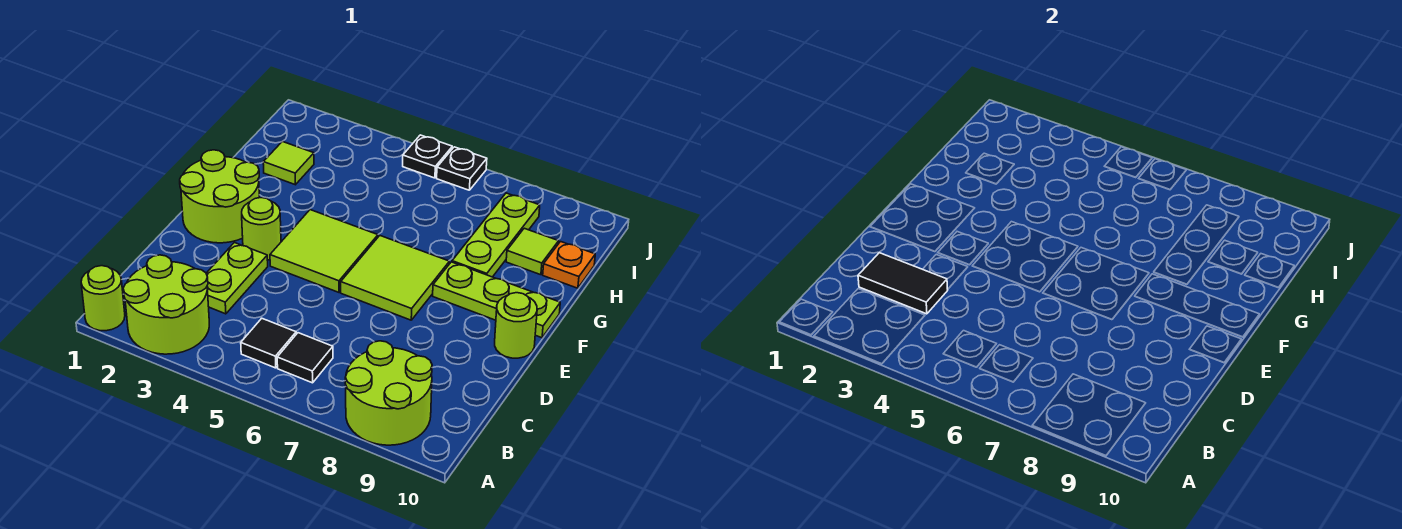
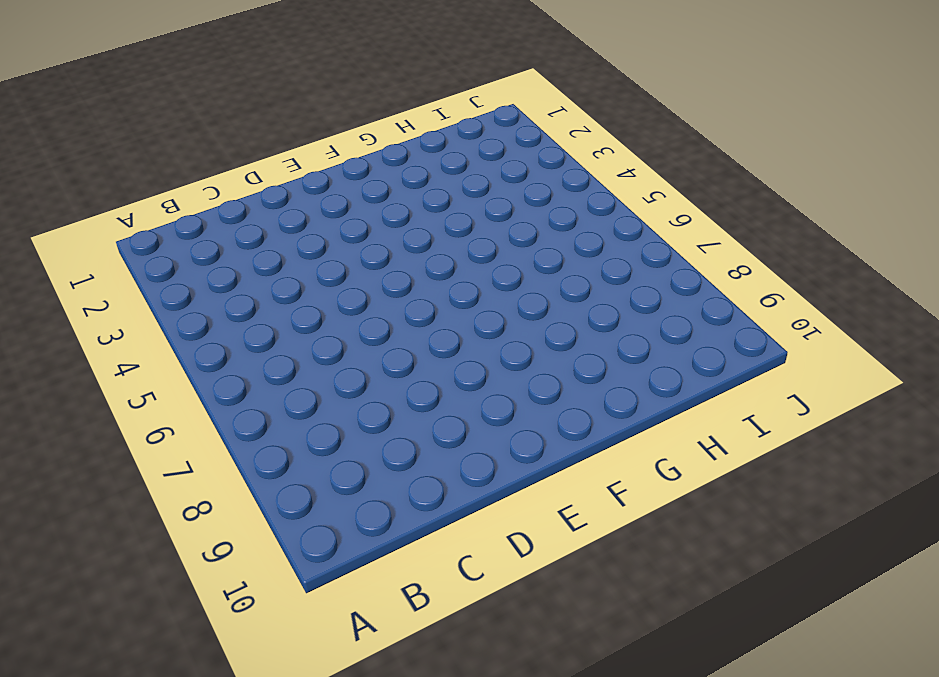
none -> lime round brick A1 level 1
none -> lime round brick A2:B3 level 1
none -> lime round brick A8:B9 level 1

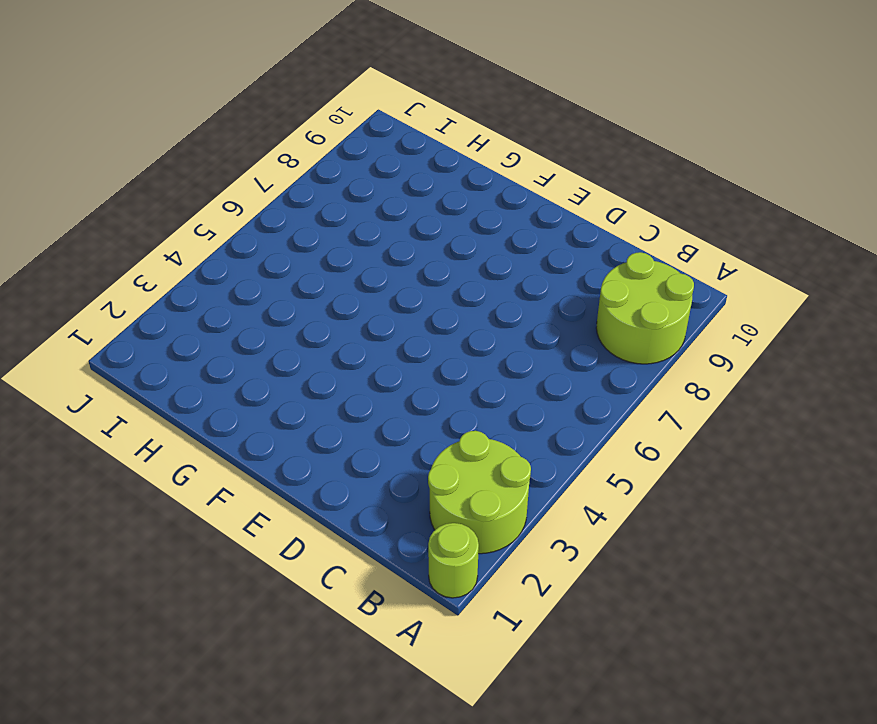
none -> black tile B5 level 1
none -> black tile B6 level 1
none -> lime plate C3:D3 level 1

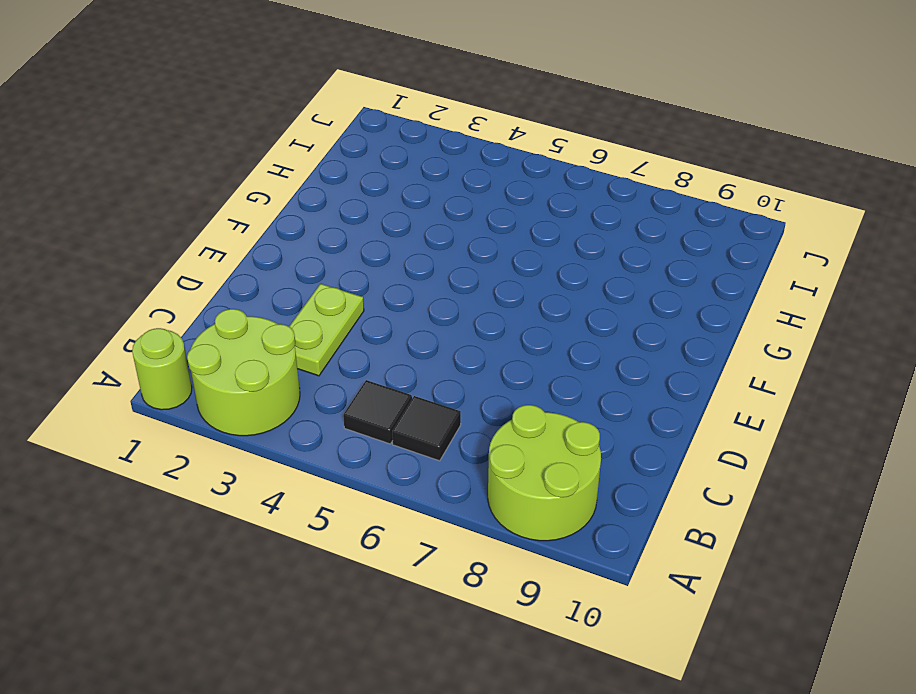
none -> lime round brick E1:F2 level 1
none -> lime round brick E3 level 1
none -> lime tile E4:F5 level 1

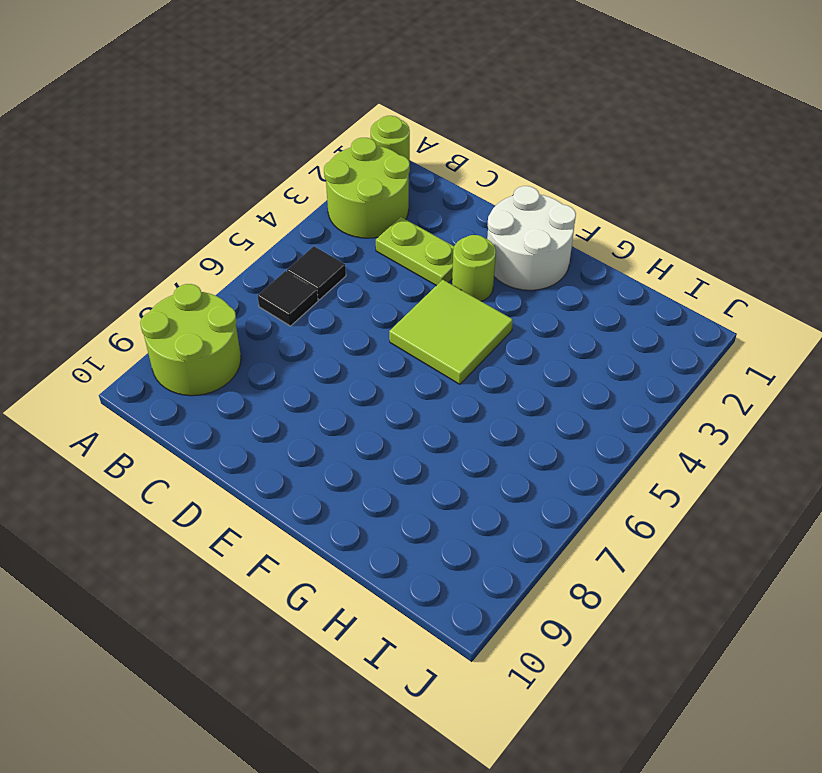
white round brick E1:F2 level 1 -> lime round brick E1:F2 level 1
none -> lime tile E6:F7 level 1
none -> lime round brick E10 level 1
none -> lime plate F8:F10 level 1

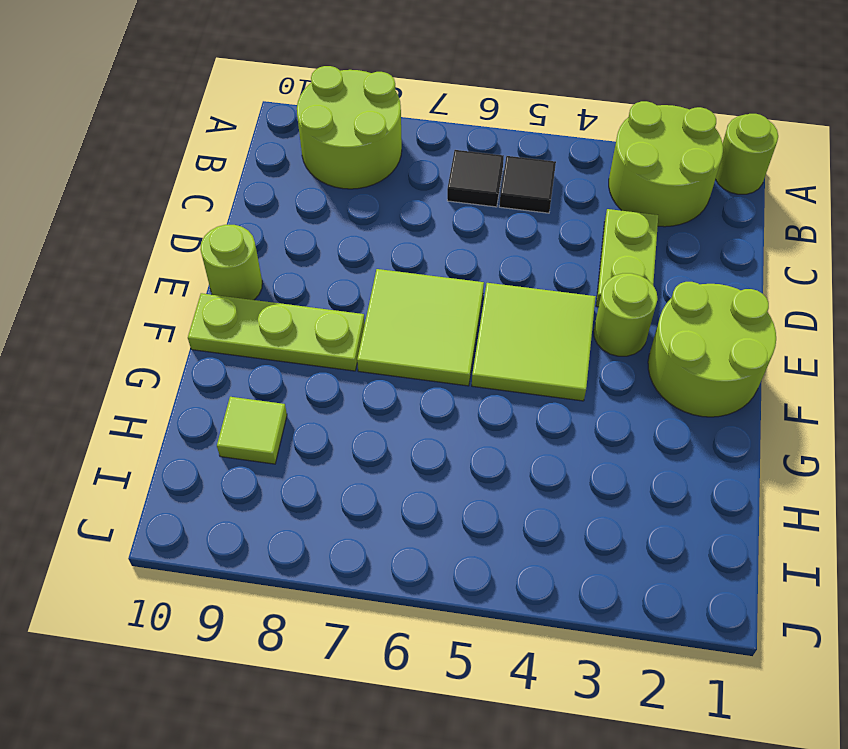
none -> lime plate G8:I8 level 1
none -> lime tile H2 level 1
none -> orange plate H10 level 1

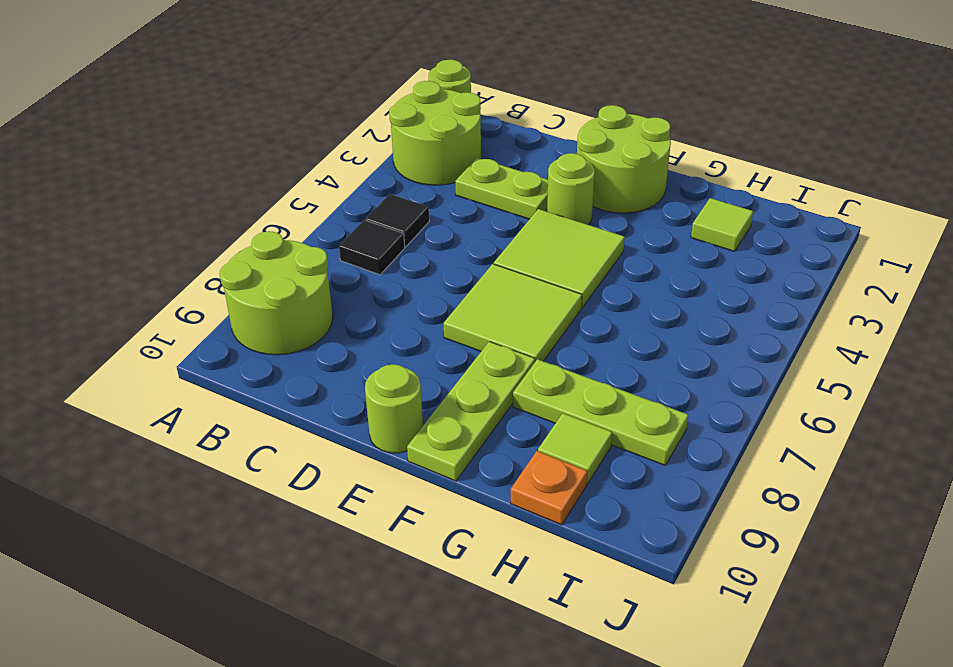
none -> black plate J5 level 1
none -> black plate J6 level 1
none -> black tile C2:C3 level 2

